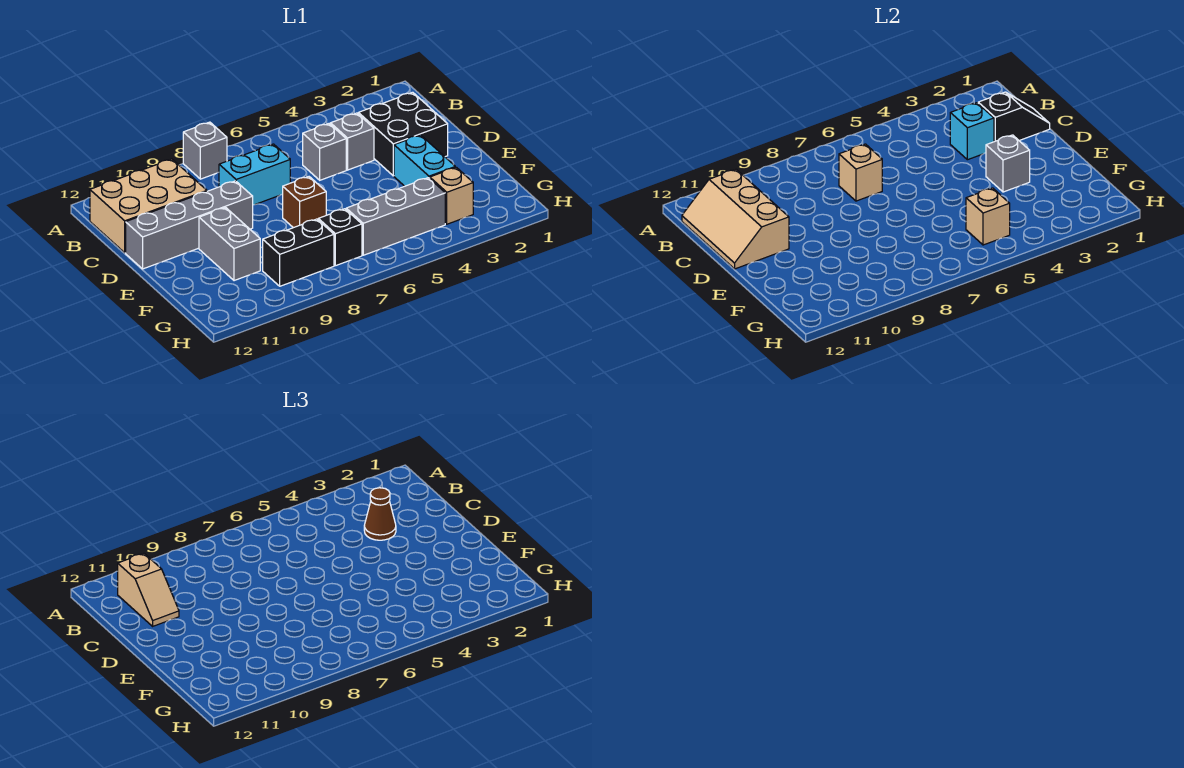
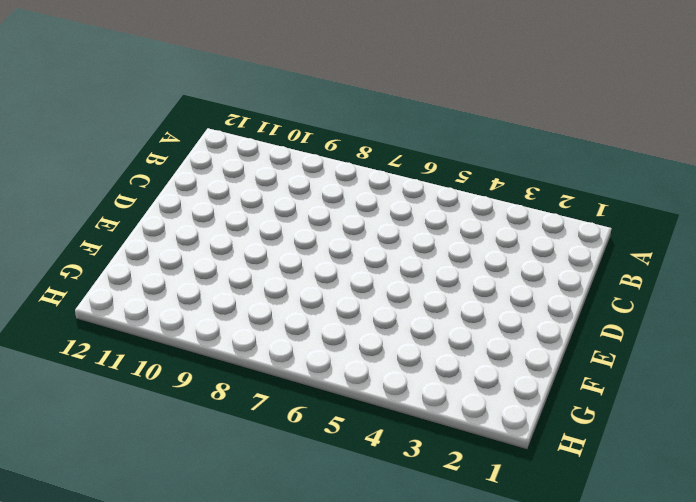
none -> grey brick A8 level 1
none -> tan brick B10:C12 level 1
none -> black brick C2:D3 level 1

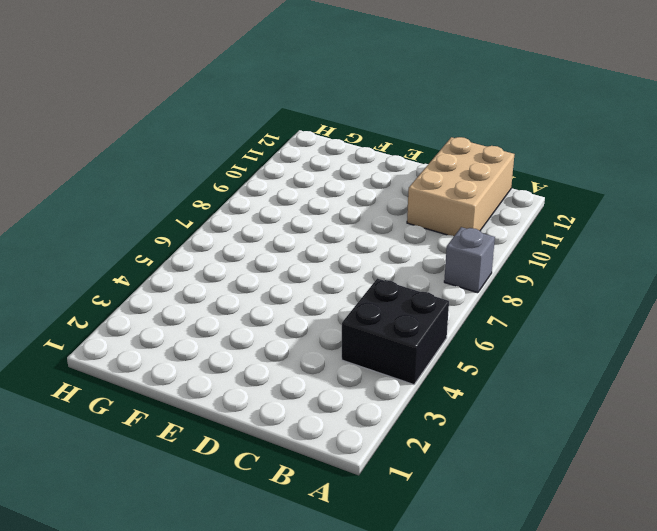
black brick A4:B5 level 1 -> black brick C2:D3 level 1
none -> grey brick C4 level 1
none -> grey brick C5 level 1
none -> cyan brick C7:C8 level 1

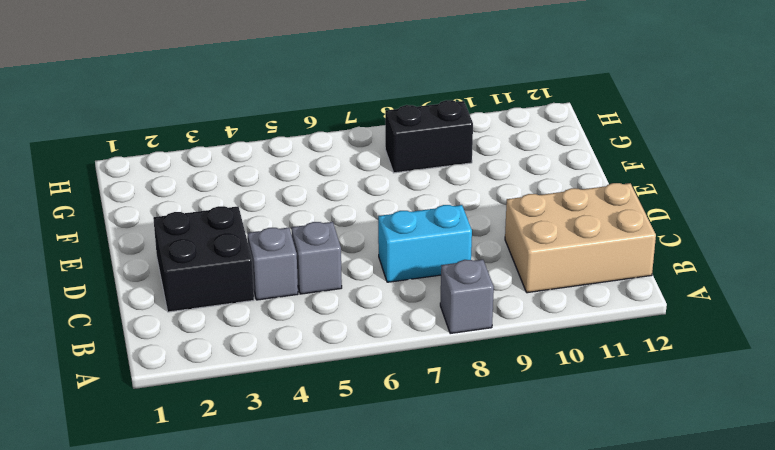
none -> grey brick D9:D12 level 1
none -> cyan brick E3:F3 level 1
none -> brown brick E7 level 1

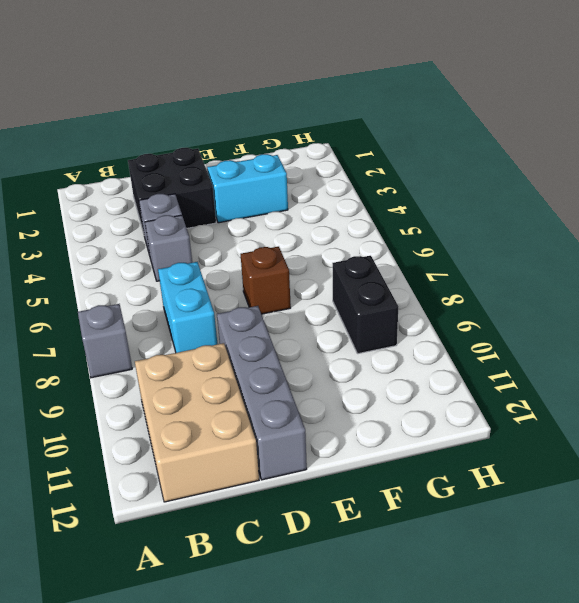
none -> grey brick E10:F10 level 1
none -> tan brick G3 level 1
none -> grey brick G4:G6 level 1

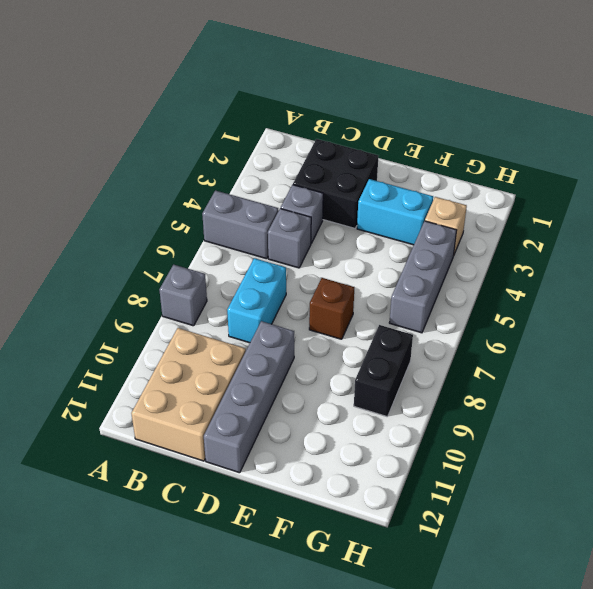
grey brick A5:B5 level 1 -> grey brick E10:F10 level 1
none -> black brick G7 level 1
none -> tan slope B11:D12 level 2 top 11
none -> black slope C1:C2 level 2 top 2

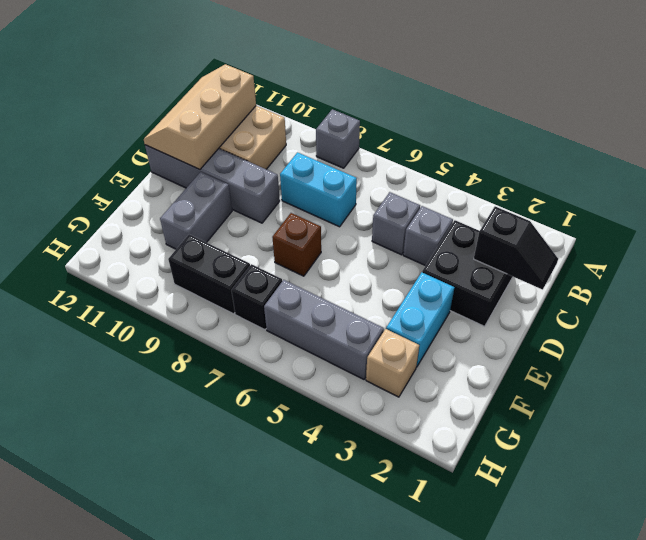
none -> cyan brick C3 level 2
none -> tan brick C7 level 2
none -> grey brick E3 level 2

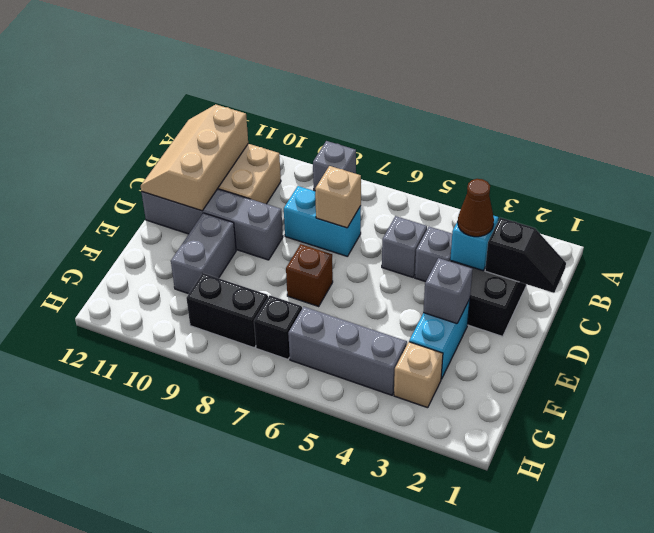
none -> tan brick G5 level 2
none -> tan slope B11:C11 level 3 top B

